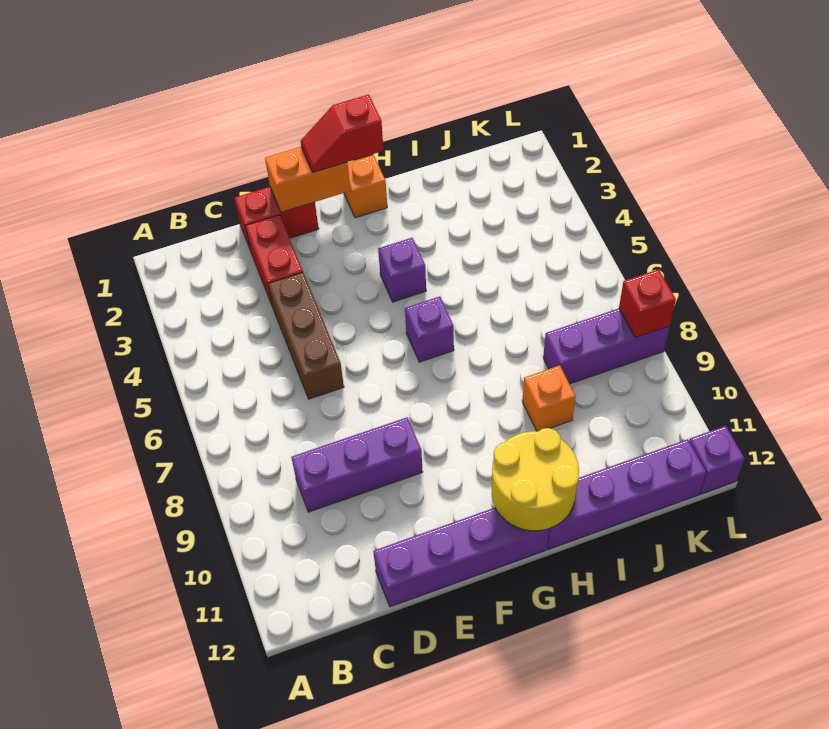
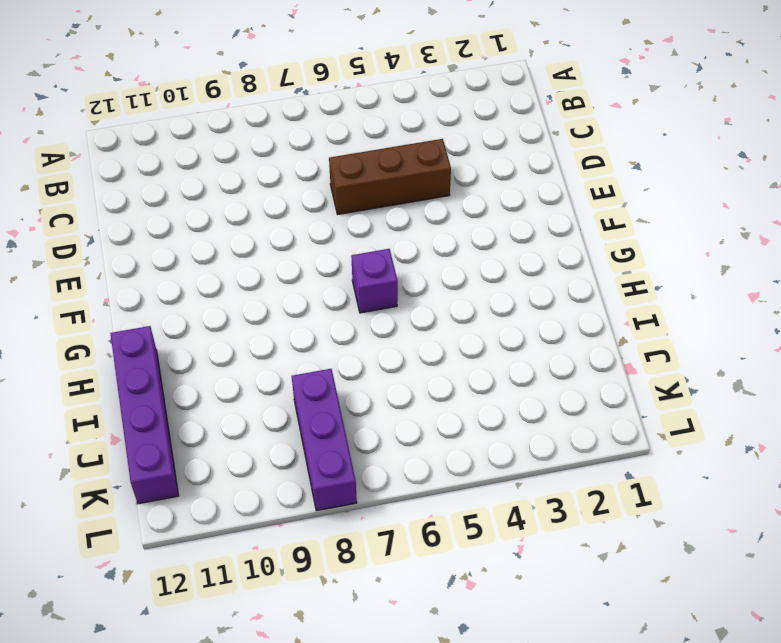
none -> purple brick C9:E9 level 1
none -> red brick D1:E1 level 1
none -> red brick D2:D3 level 1

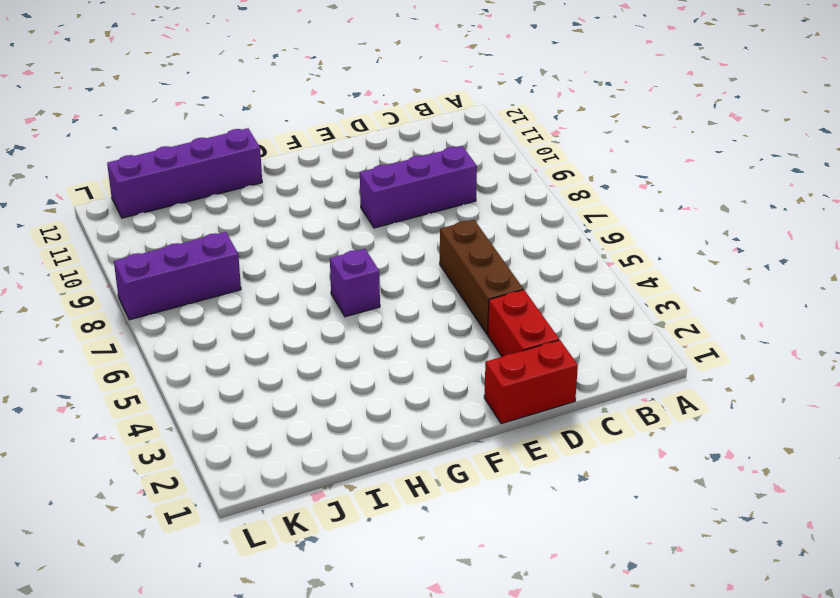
none -> purple brick D12:G12 level 1
none -> orange brick G1 level 1
none -> purple brick G4 level 1

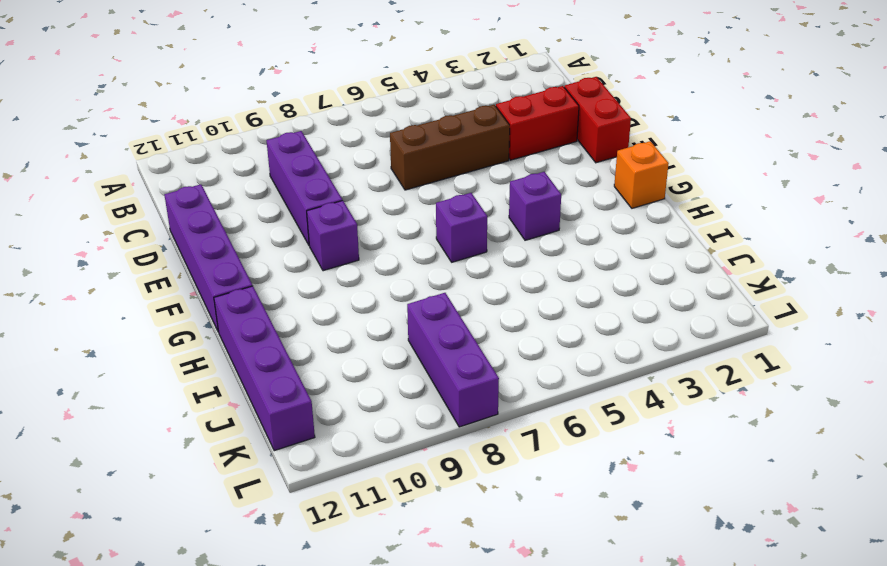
purple brick F9 level 1 -> purple brick L12 level 1
none -> orange brick I9 level 1
none -> orange brick E1:F1 level 2
none -> yellow round brick G11:H12 level 2

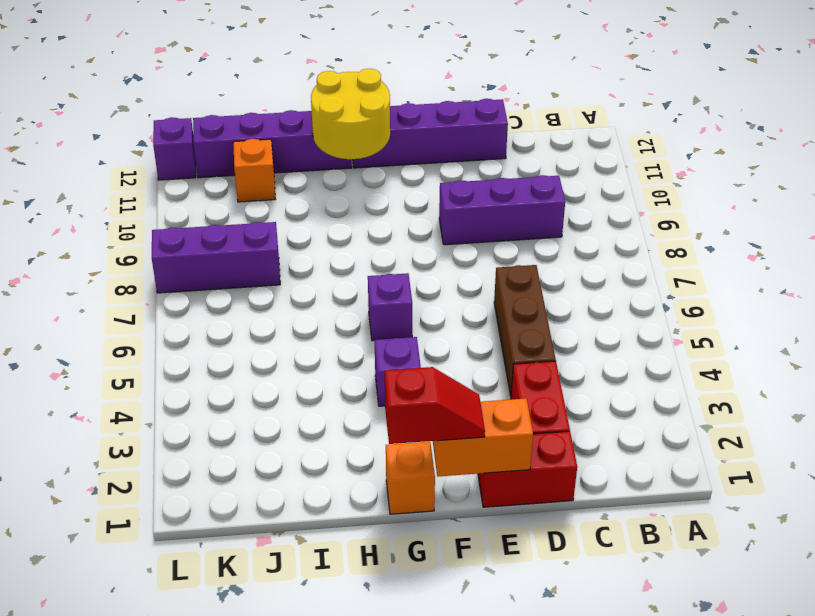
orange brick J11 level 1 -> orange brick I9 level 1
none -> red brick L8 level 2

